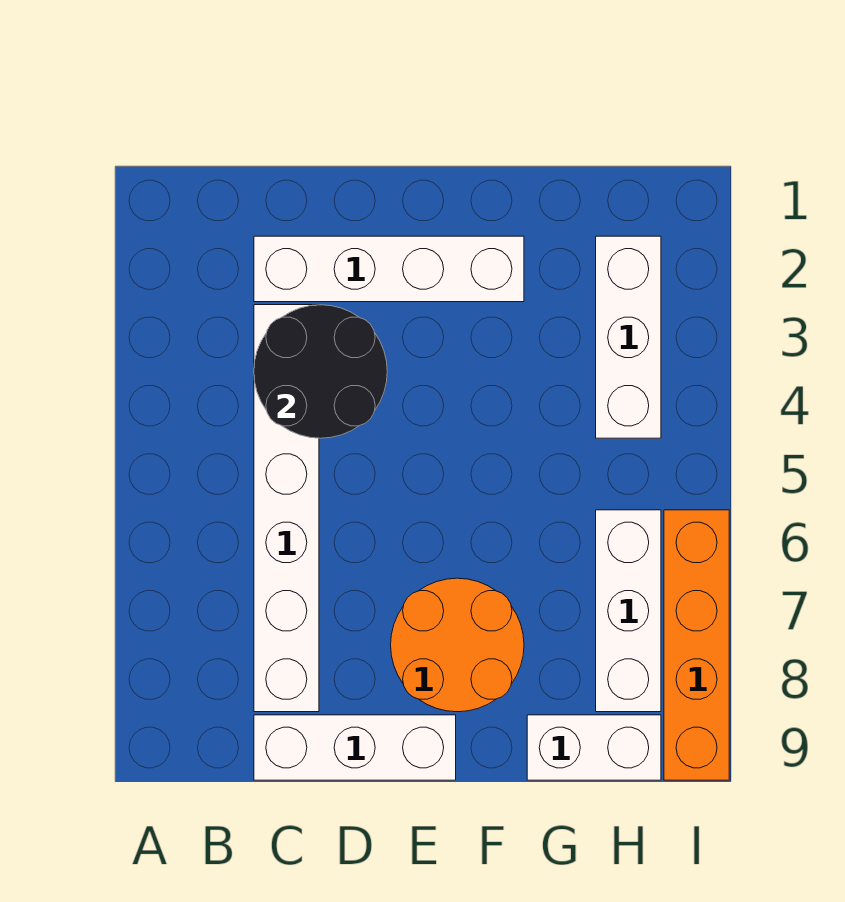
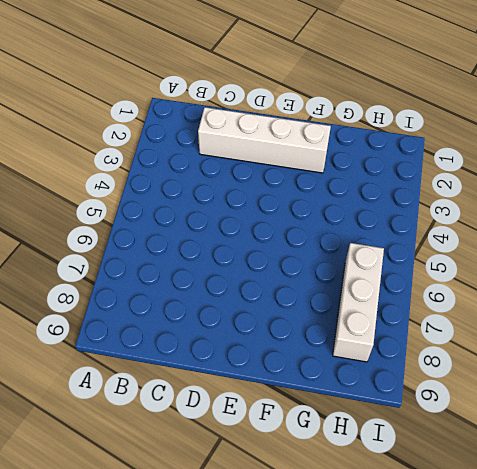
none -> white brick C3:C8 level 1
none -> white brick C9:E9 level 1

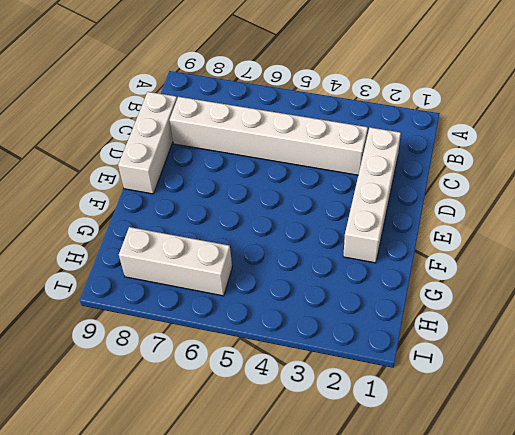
none -> orange round brick E7:F8 level 1
none -> white brick G9:H9 level 1

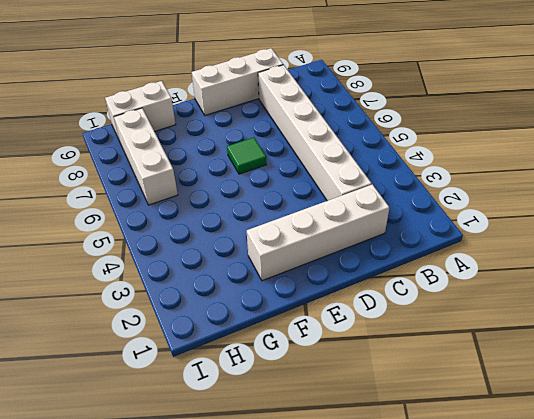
green tile E6 level 1 -> none
none -> orange round brick E7:F8 level 1
none -> white brick H2:H4 level 1

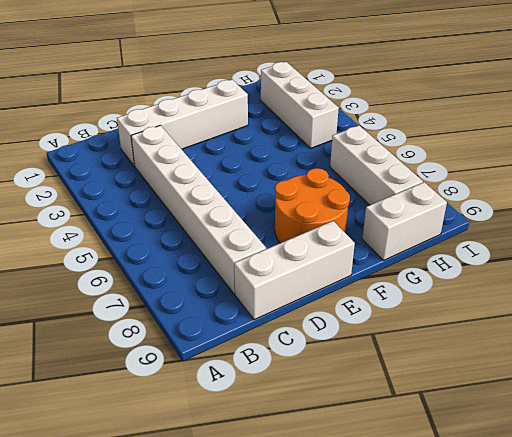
none -> orange brick I6:I9 level 1
none -> black round brick C3:D4 level 2

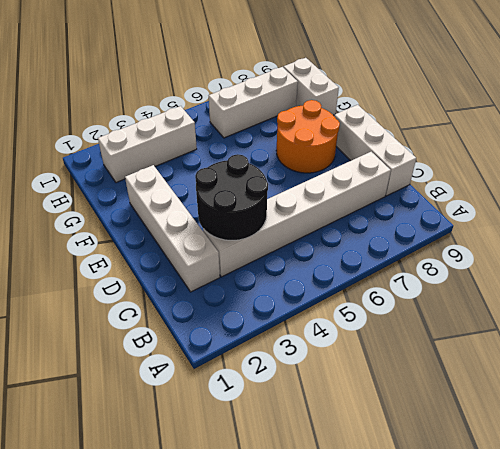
none -> orange brick I6:I9 level 1

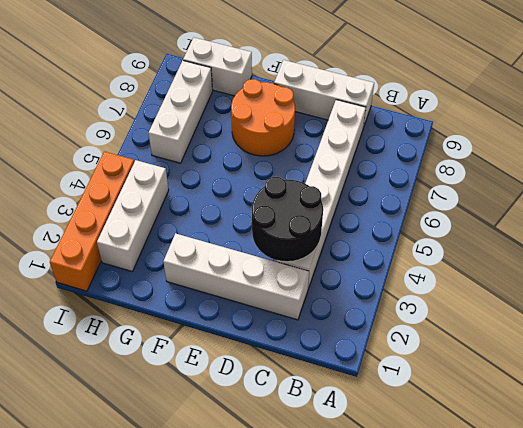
orange brick I1:I4 level 1 -> orange brick I6:I9 level 1

